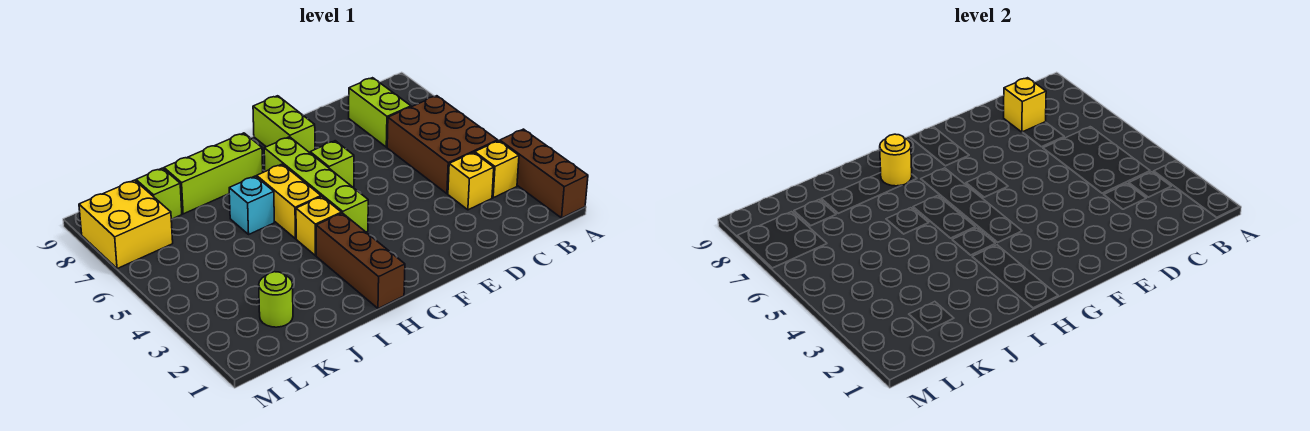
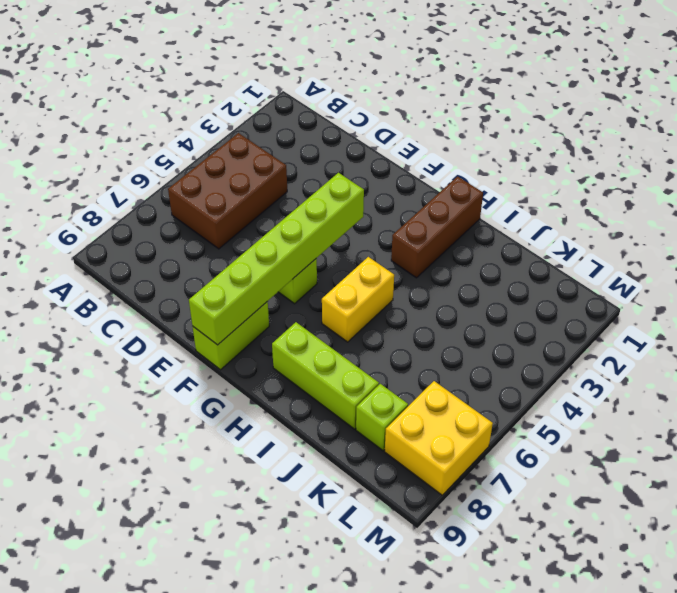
lime brick F4:F9 level 2 -> none
none -> brown brick A1:A3 level 1
none -> yellow brick B3 level 1
none -> yellow brick C3 level 1

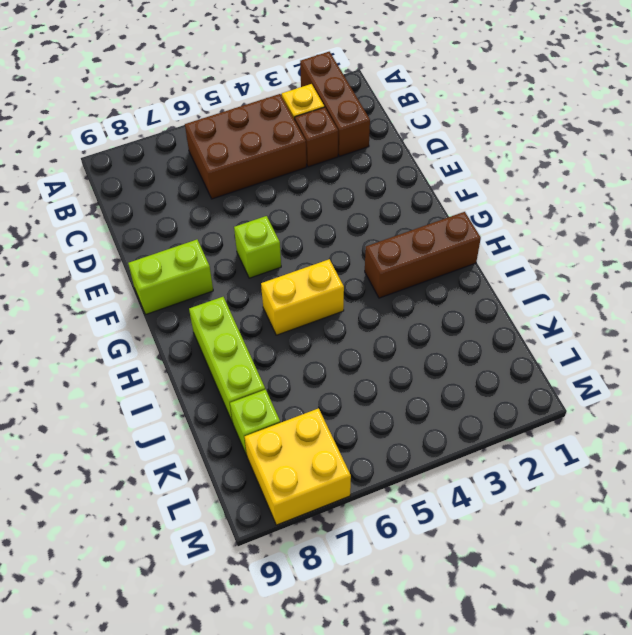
brown brick A2:C2 level 1 -> brown brick A1:A3 level 1
brown brick C3 level 1 -> yellow brick C3 level 1
none -> lime brick C7:C8 level 1
none -> lime brick G4:G7 level 1
none -> yellow brick H4 level 1

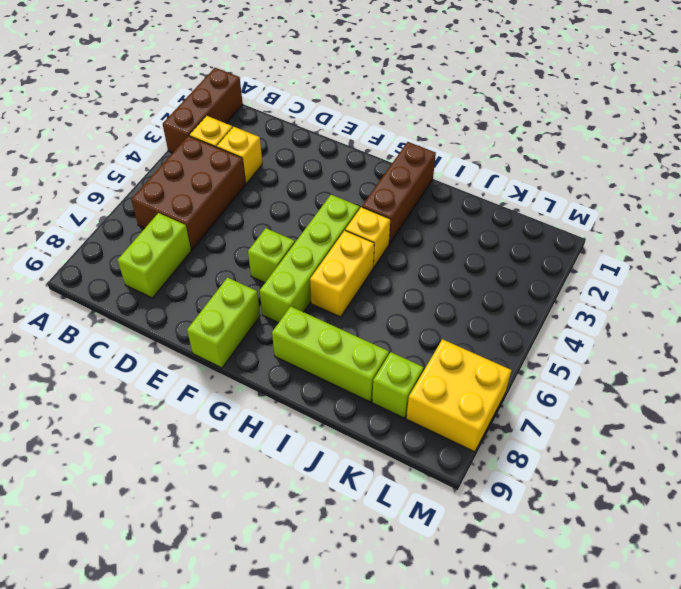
none -> cyan brick I6 level 1
none -> lime round brick K2 level 1
none -> yellow brick C8 level 2

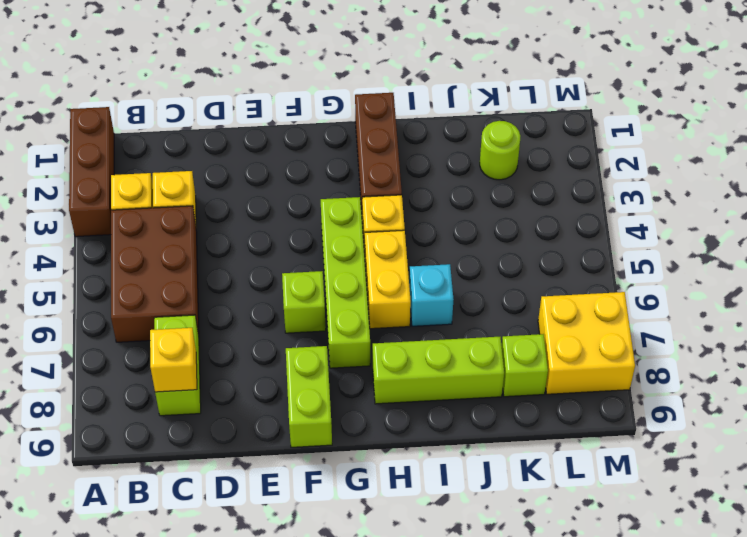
none -> yellow round brick H8 level 2

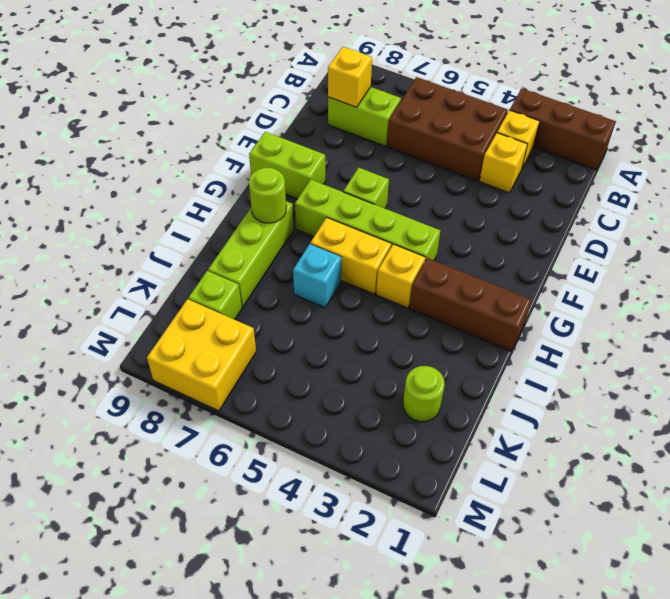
lime round brick H8 level 2 -> yellow round brick H8 level 2

